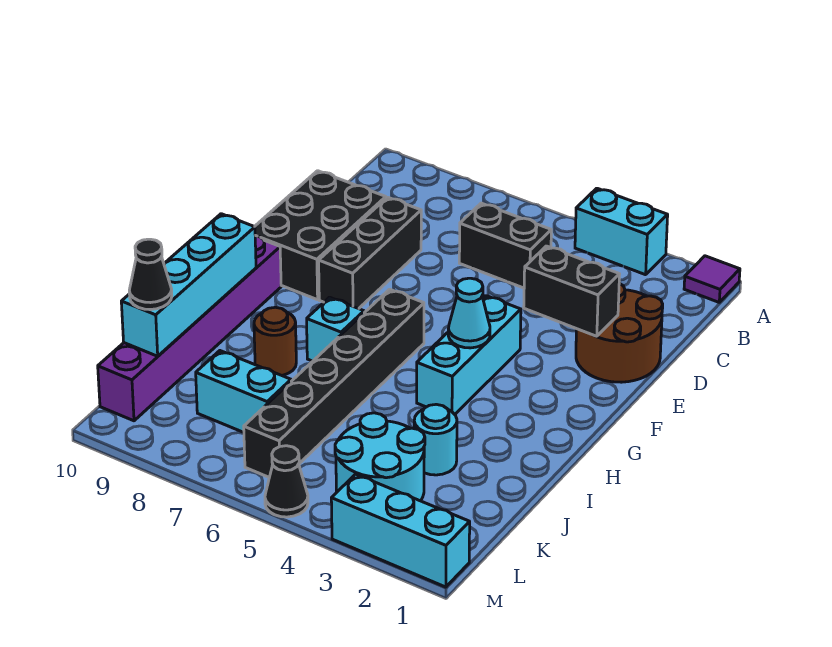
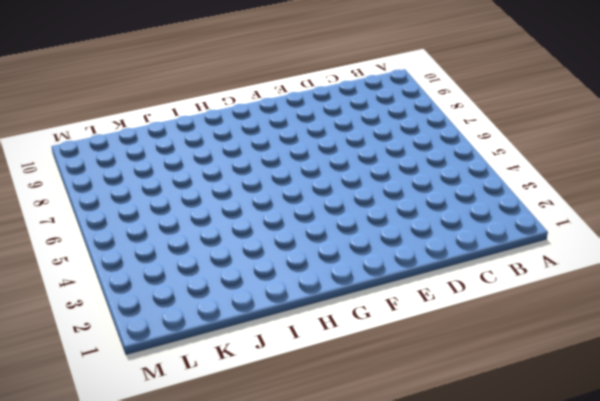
none -> purple tile A1 level 1
none -> cyan brick A3:A4 level 1
none -> black brick C5:C6 level 1

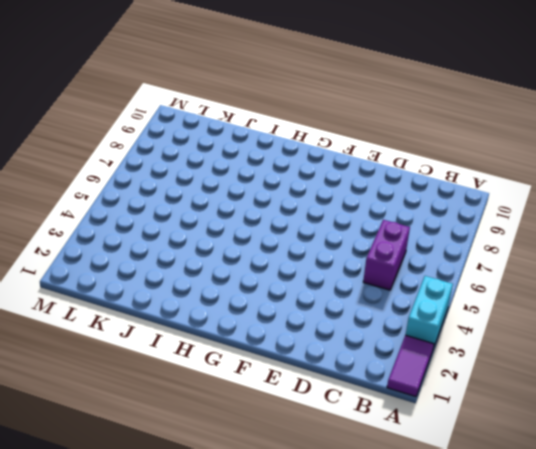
purple tile A1:A2 level 1 -> purple tile A1 level 1
purple brick C5:C6 level 1 -> black brick C5:C6 level 1
none -> brown round brick D1:E2 level 1
none -> black brick D8:F8 level 1
none -> black brick D9:F10 level 1

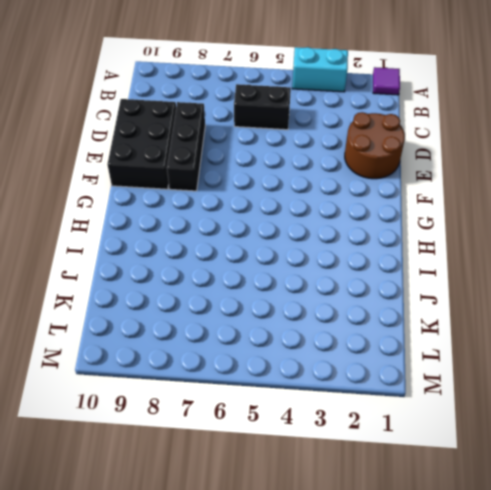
none -> cyan brick F4:H4 level 1
none -> black brick G6:L6 level 1
none -> purple brick G10:L10 level 1

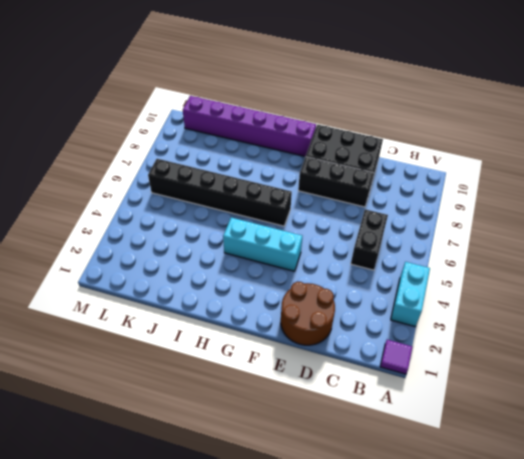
none -> cyan brick H7 level 1
none -> brown round brick I8 level 1
none -> cyan round brick J3 level 1

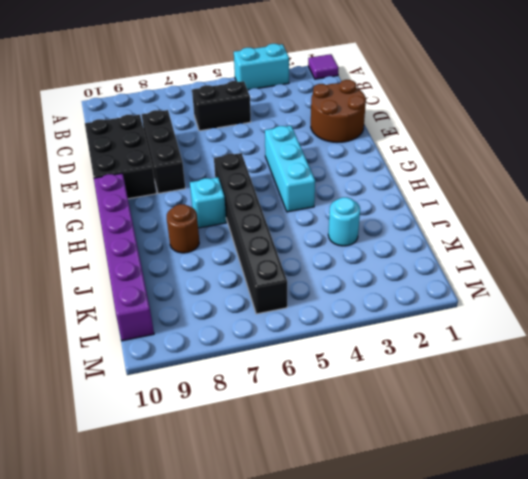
none -> cyan round brick K3:L4 level 1
none -> cyan brick K7:K8 level 1
none -> cyan brick M1:M3 level 1

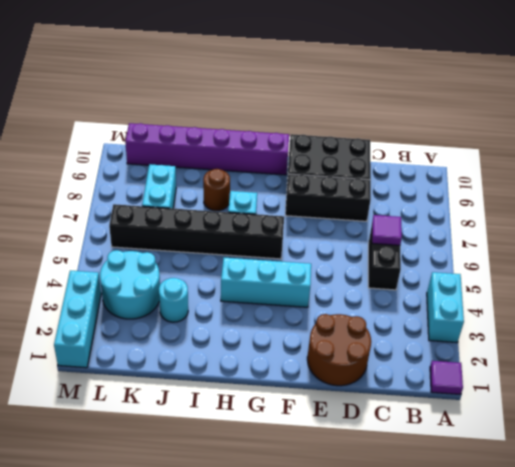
purple tile C6 level 2 -> none
none -> black cone M5 level 1
none -> black brick E2:E3 level 2
none -> cyan cone G4 level 2

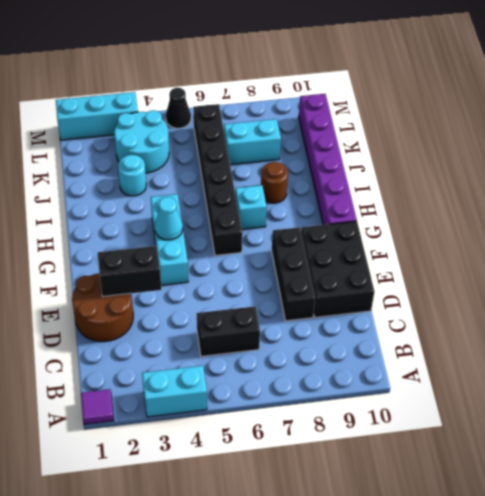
none -> cyan brick H10:K10 level 2
none -> black cone K10 level 3

